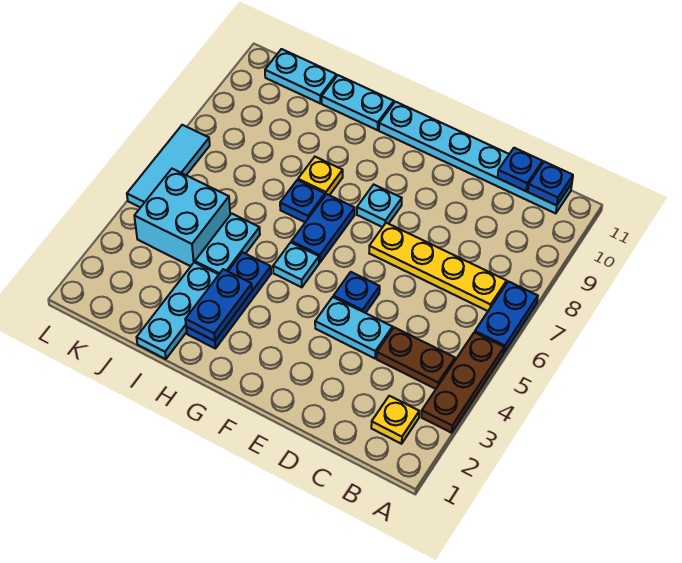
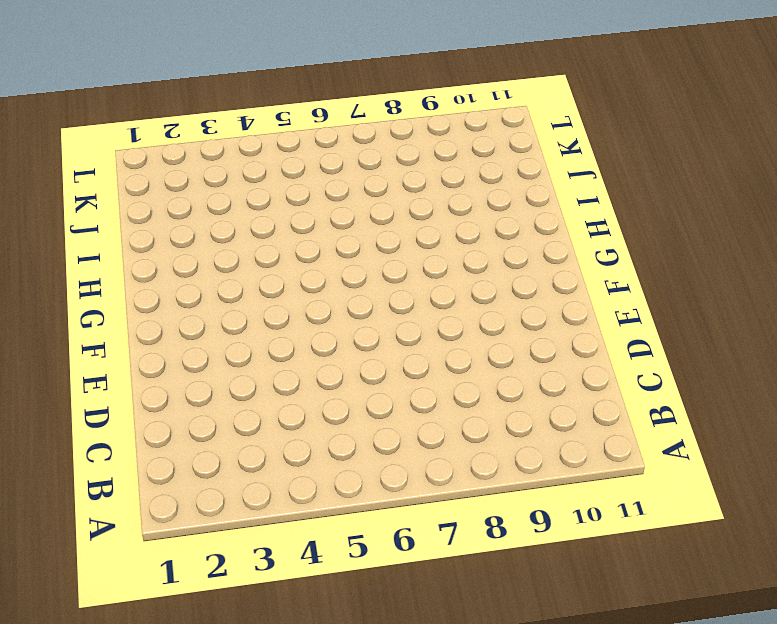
none -> brown plate A3:A5 level 1
none -> blue plate A6:A7 level 1
none -> yellow plate B2 level 1

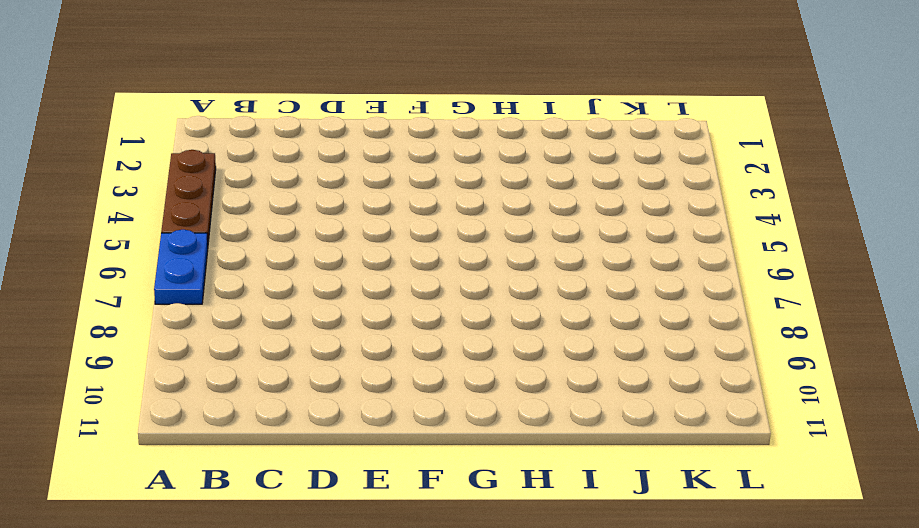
none -> yellow plate B2 level 1
none -> brown plate B4:C4 level 1
none -> yellow plate B7:E7 level 1

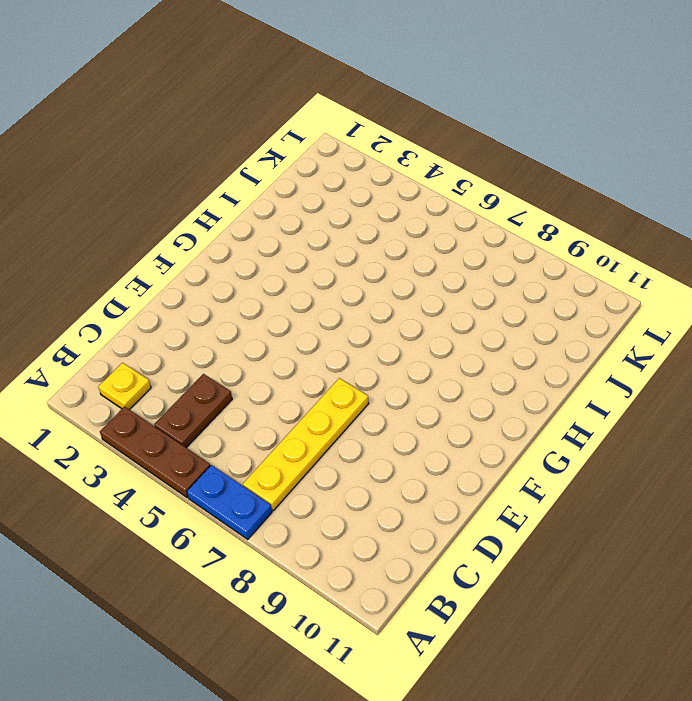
none -> cyan plate B11:G11 level 1
none -> cyan plate D4:E4 level 1
none -> blue plate E5 level 1

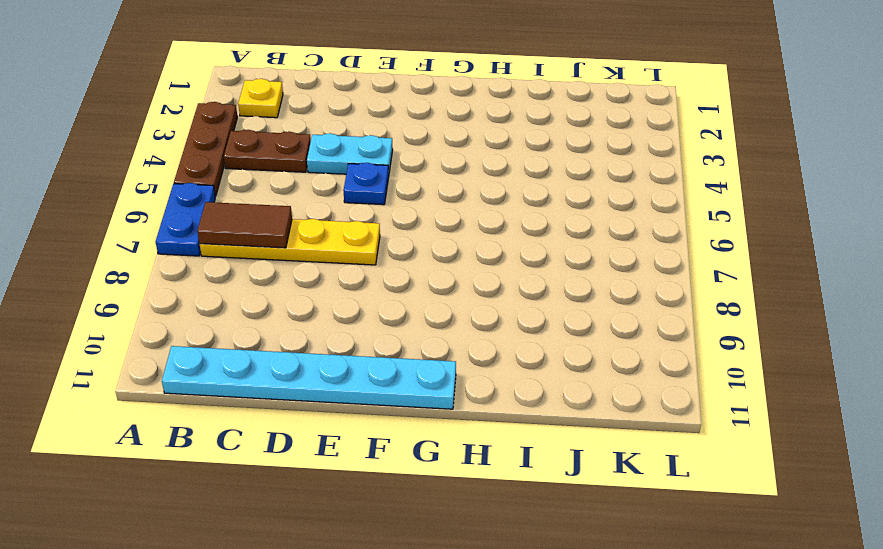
brown tile B7:C7 level 2 -> none
none -> cyan plate F8 level 1
none -> cyan plate G5 level 1
none -> blue plate G6:G7 level 1

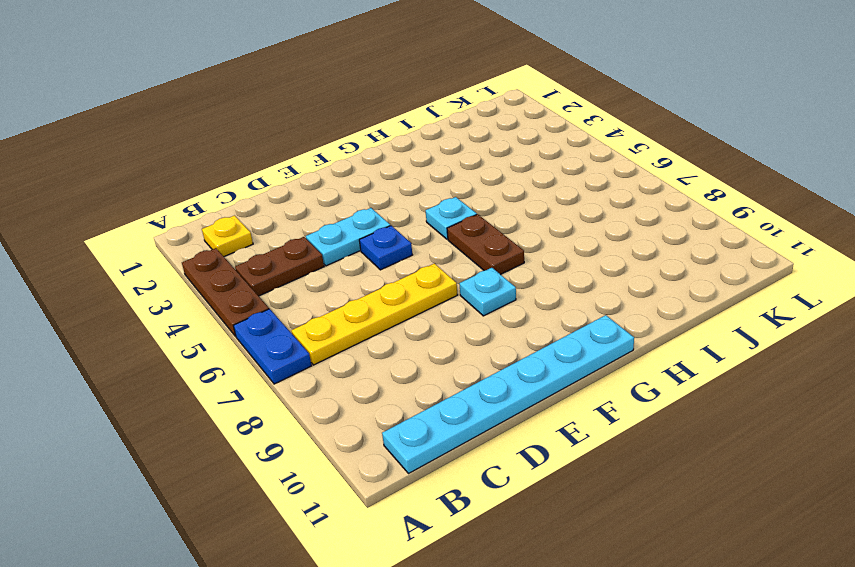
brown plate G6:G7 level 1 -> blue plate G6:G7 level 1
none -> blue plate H2:H4 level 1
none -> blue plate H7 level 1
none -> yellow plate H8 level 1

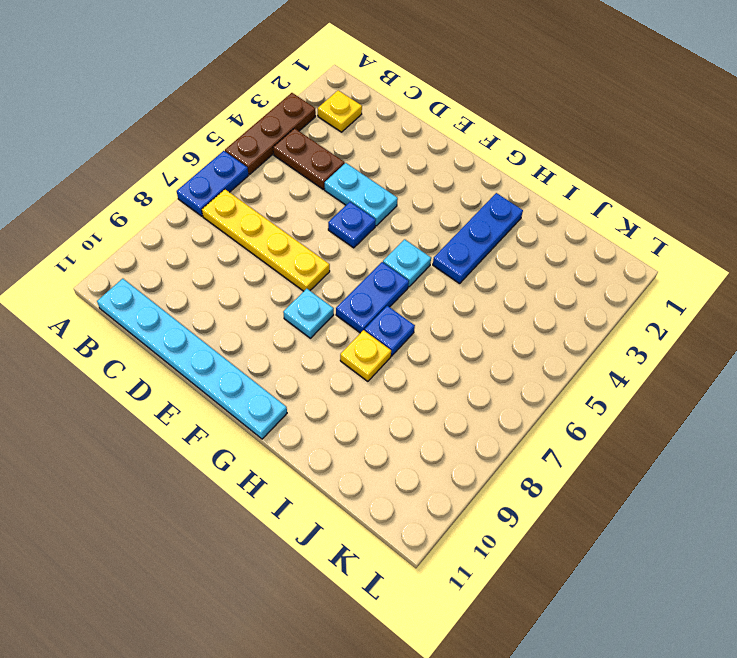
none -> cyan plate H11:I11 level 1
none -> cyan plate I1:I3 level 1
none -> cyan plate I4:I5 level 1

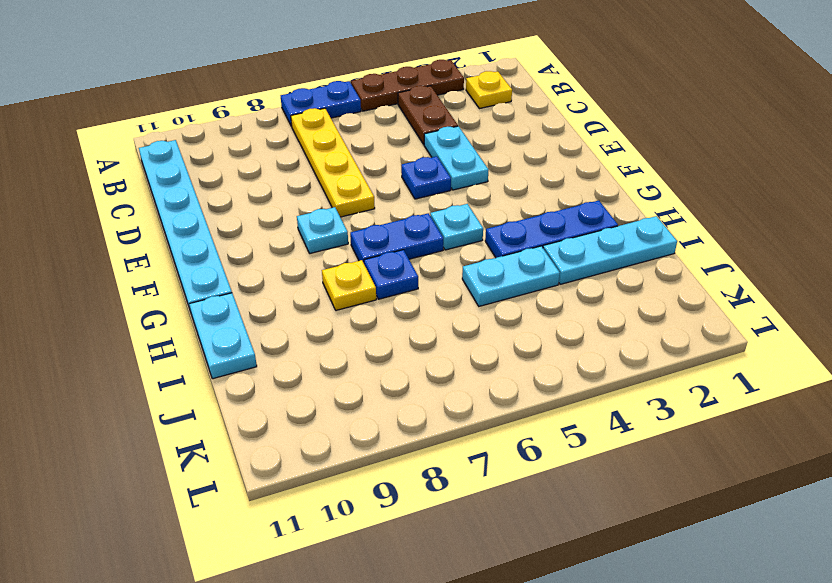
none -> cyan brick J4:K5 level 1
none -> cyan plate J11:K11 level 1
none -> cyan tile L5:L7 level 1

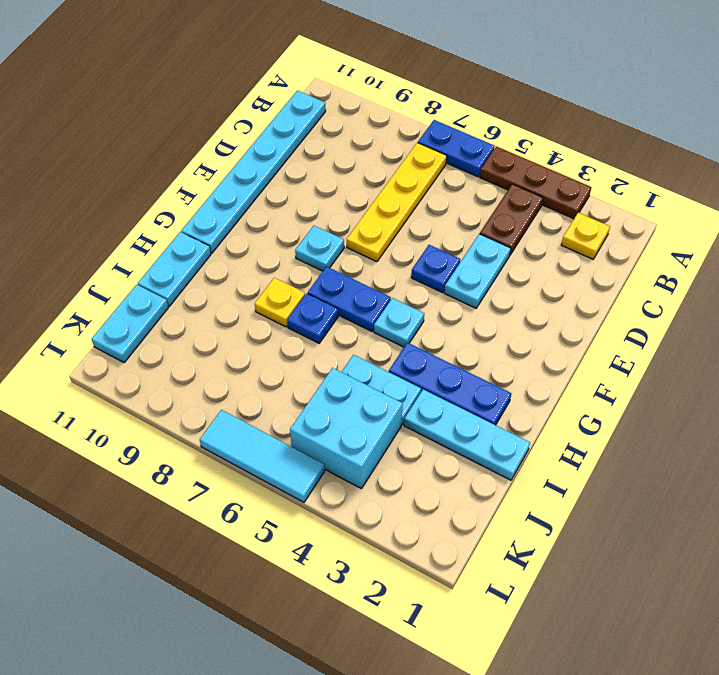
none -> blue plate B11 level 2
none -> blue plate C11 level 2
none -> blue plate H2:H3 level 2

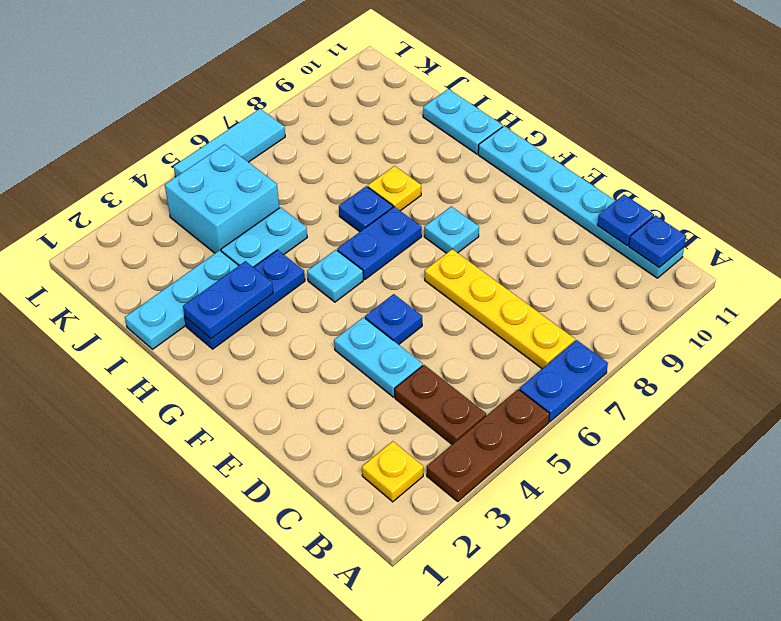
none -> cyan plate J11:K11 level 1

